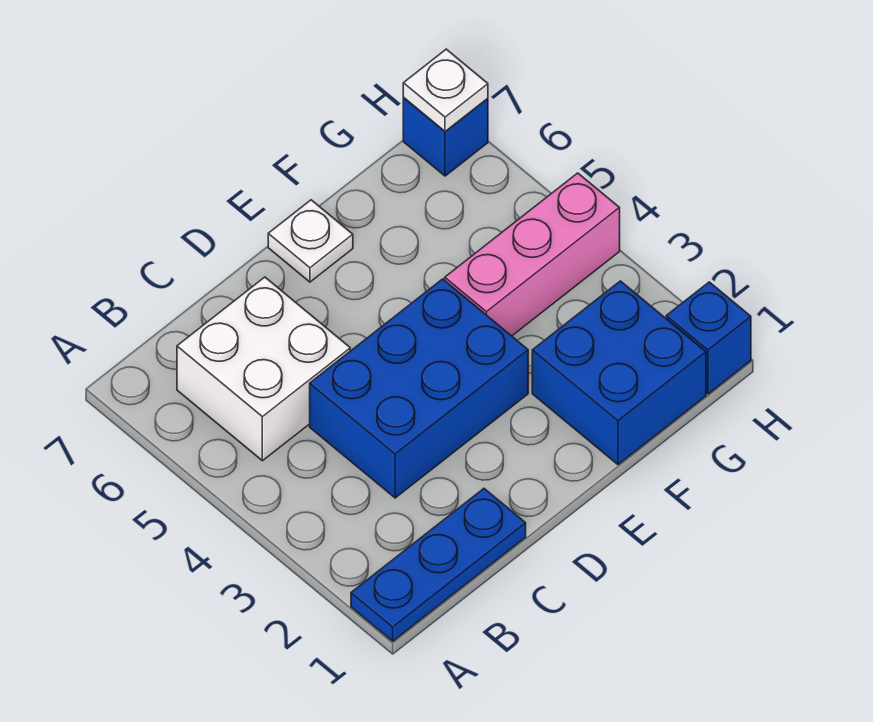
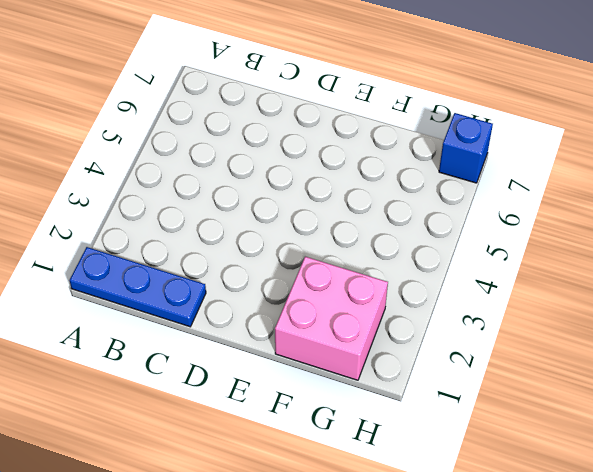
pink brick F1:G2 level 1 -> blue brick F1:G2 level 1
none -> white brick B5:C6 level 1
none -> blue brick C3:E4 level 1

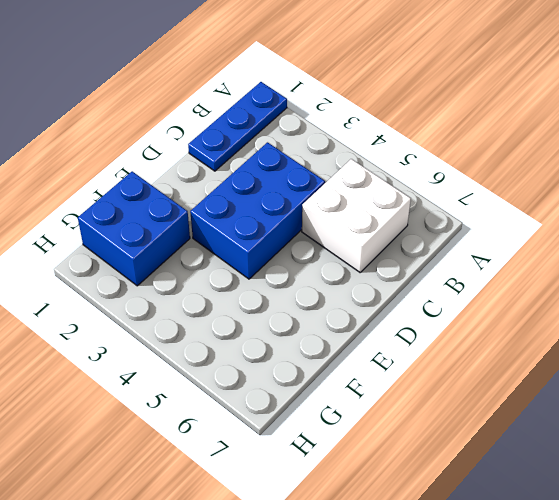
none -> white plate E7 level 1
none -> pink brick F4:H4 level 1

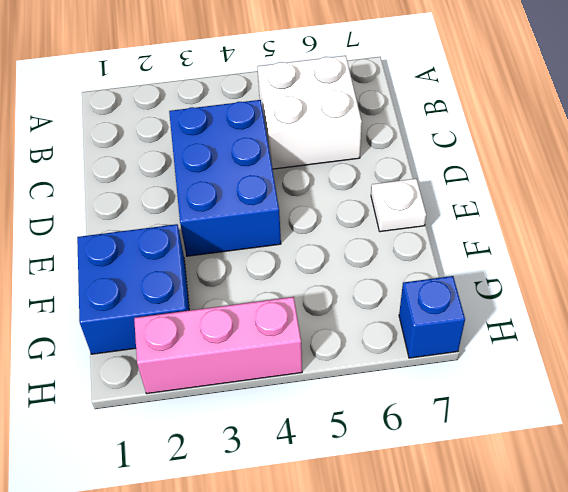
pink brick H2:H4 level 1 -> pink brick F4:H4 level 1
none -> blue plate A1:C1 level 1
none -> blue brick H1 level 1

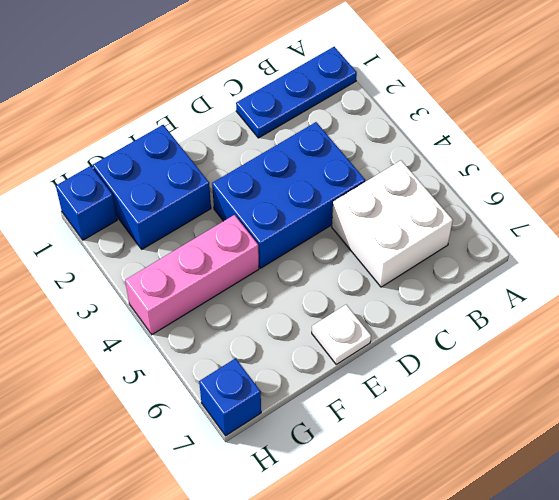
none -> white plate H7 level 2

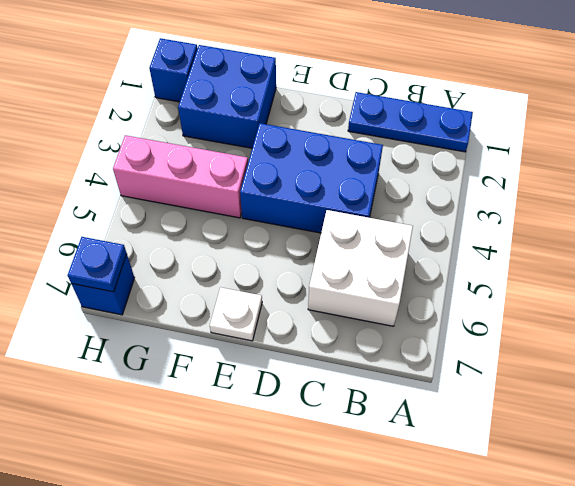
blue plate H7 level 2 -> white plate H7 level 2

